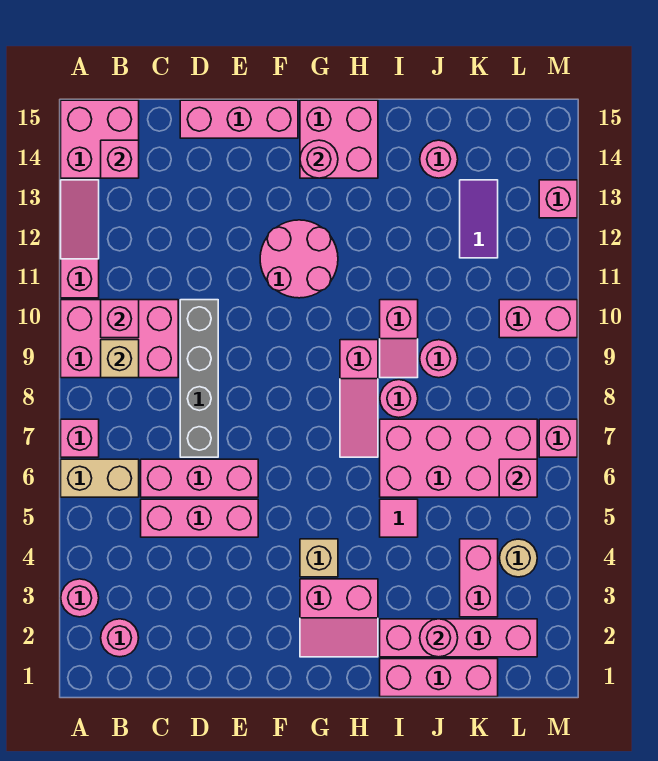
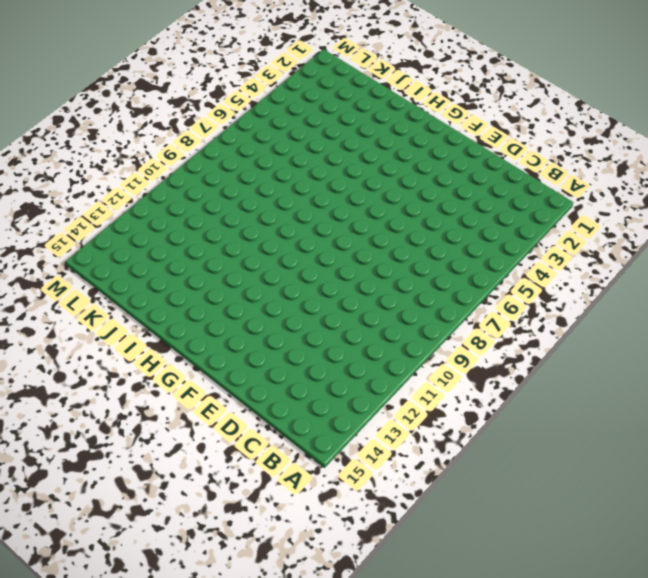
none -> pink round brick A3 level 1
none -> tan brick A6:B6 level 1
none -> pink brick A7 level 1
none -> pink brick A9:C10 level 1

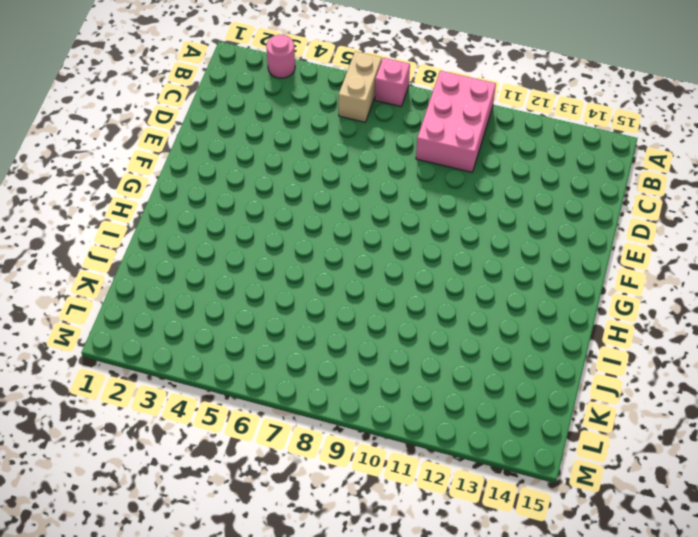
none -> pink slope A11:A13 level 1 top 11
none -> pink brick A14:B15 level 1
none -> pink round brick B2 level 1
none -> pink brick C5:E5 level 1

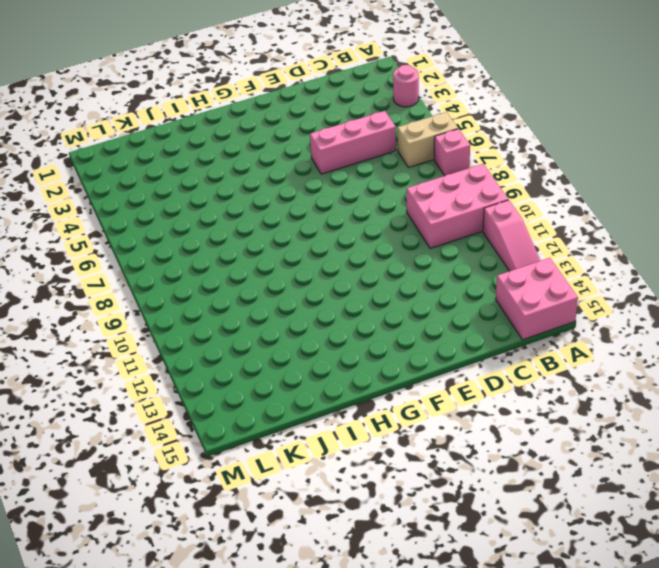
none -> pink round brick B2 level 1
none -> pink brick C6:E6 level 1
none -> grey brick D7:D10 level 1
none -> pink brick D15:F15 level 1

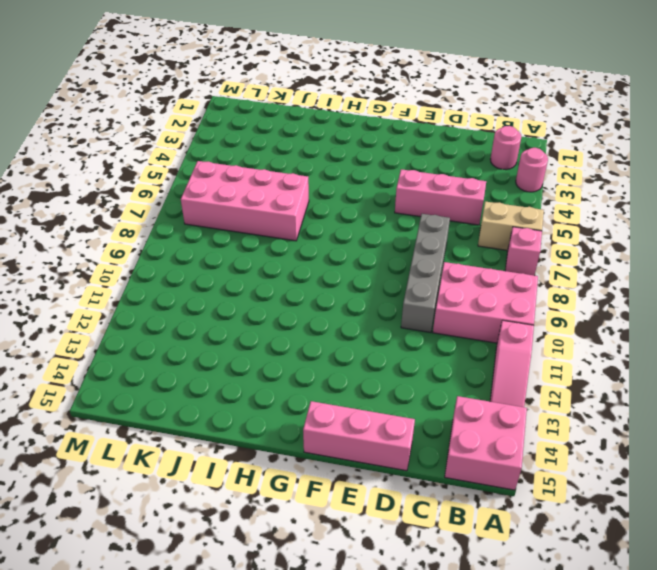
none -> pink brick C6:E6 level 1
none -> pink round brick F11:G12 level 1
none -> pink slope G2:H3 level 1 top 3
none -> tan brick G4 level 1

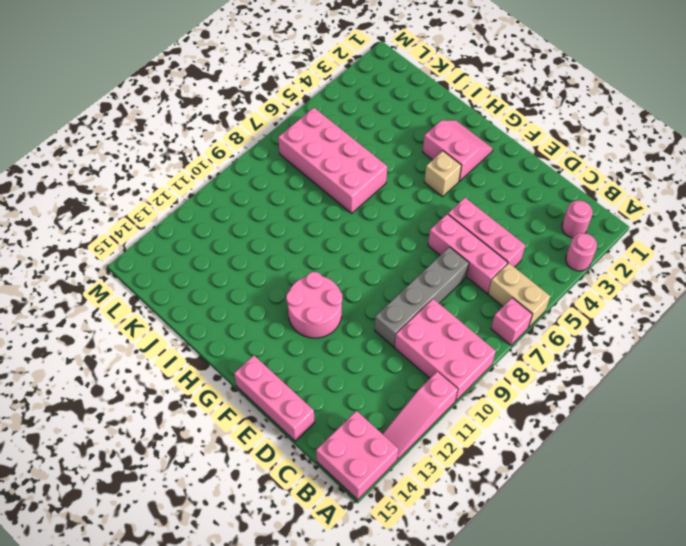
none -> pink brick G14:H15 level 1
none -> pink slope H7:H9 level 1 top 9
none -> pink brick I1:K1 level 1
none -> pink brick I2:L2 level 1

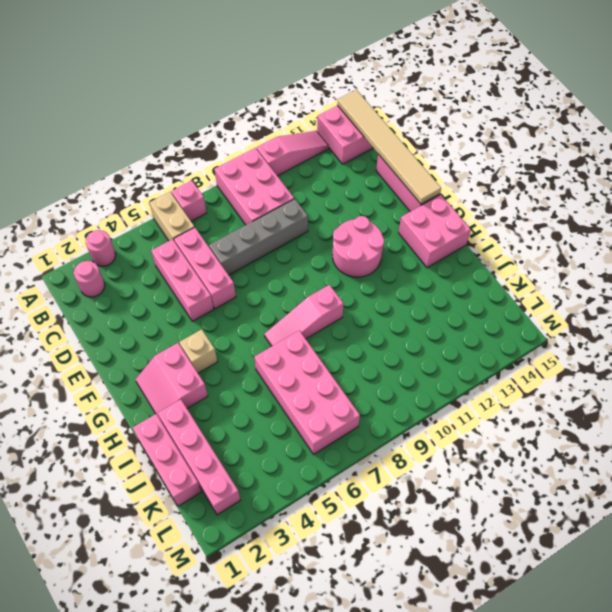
tan tile A15:F15 level 2 -> none
none -> pink tile I5 level 1
none -> pink round brick I8 level 1
none -> pink slope I9:I10 level 1 top 10
none -> pink round brick J9 level 1

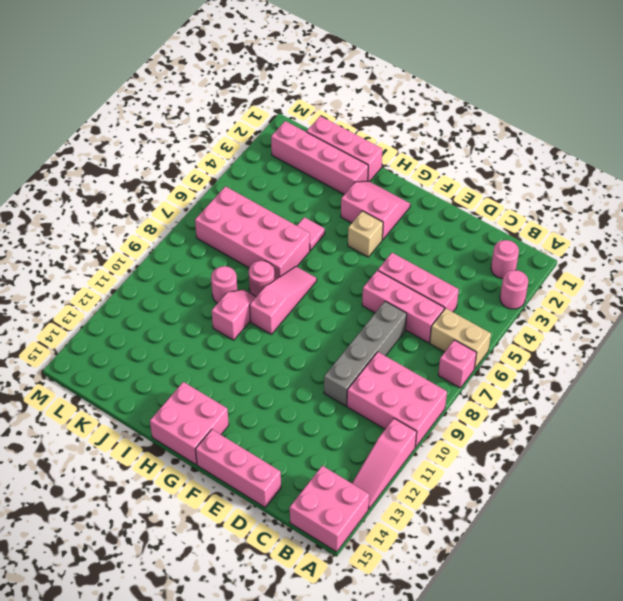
none -> pink round brick F11:G12 level 1
none -> pink round brick J14 level 1
none -> pink brick K3:K4 level 1
none -> purple tile K12:K13 level 1

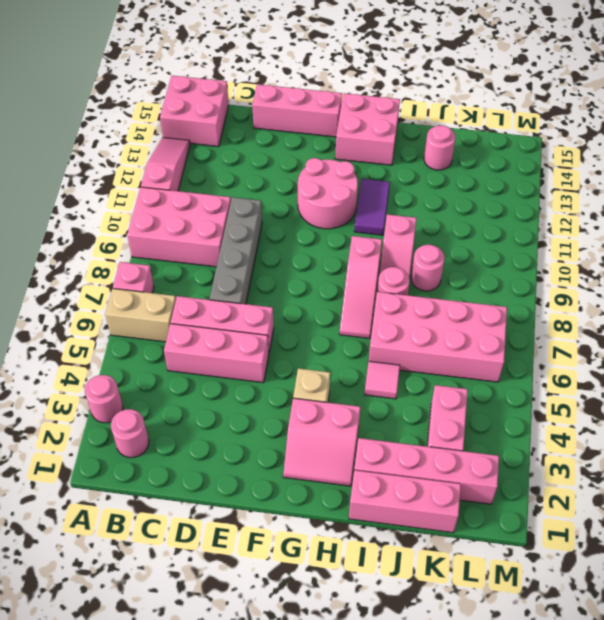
purple tile H11:H12 level 1 -> purple tile K12:K13 level 1
none -> tan round brick L4 level 1
none -> pink brick L10:M10 level 1
none -> pink brick M7 level 1
none -> pink brick M13 level 1

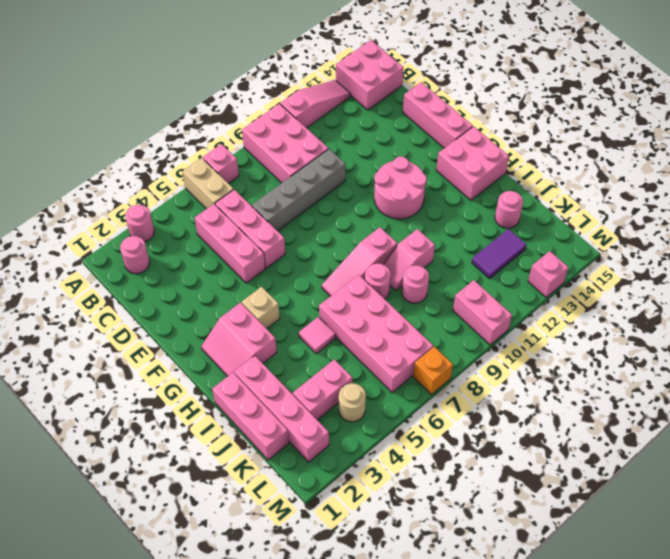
orange brick M7 level 1 -> pink brick M7 level 1
none -> tan brick B9 level 2
none -> pink brick B10 level 2
none -> pink brick B14 level 2
none -> pink round brick G14 level 2

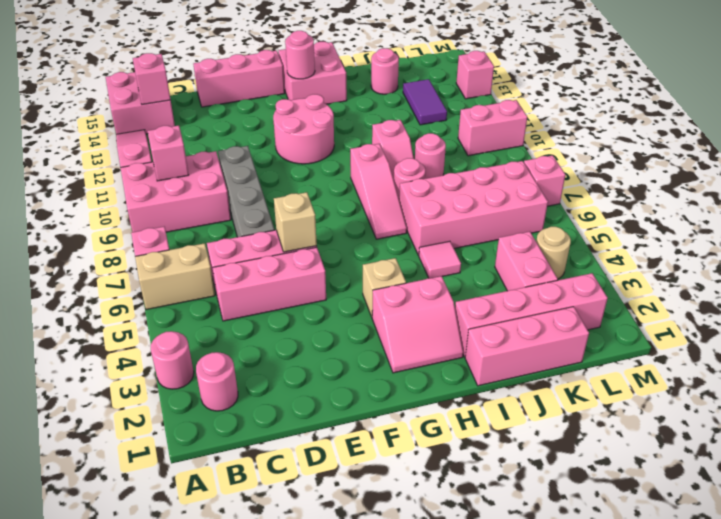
tan brick E6 level 2 -> tan brick B9 level 2
none -> pink round brick J2 level 2
none -> pink brick L6 level 2

